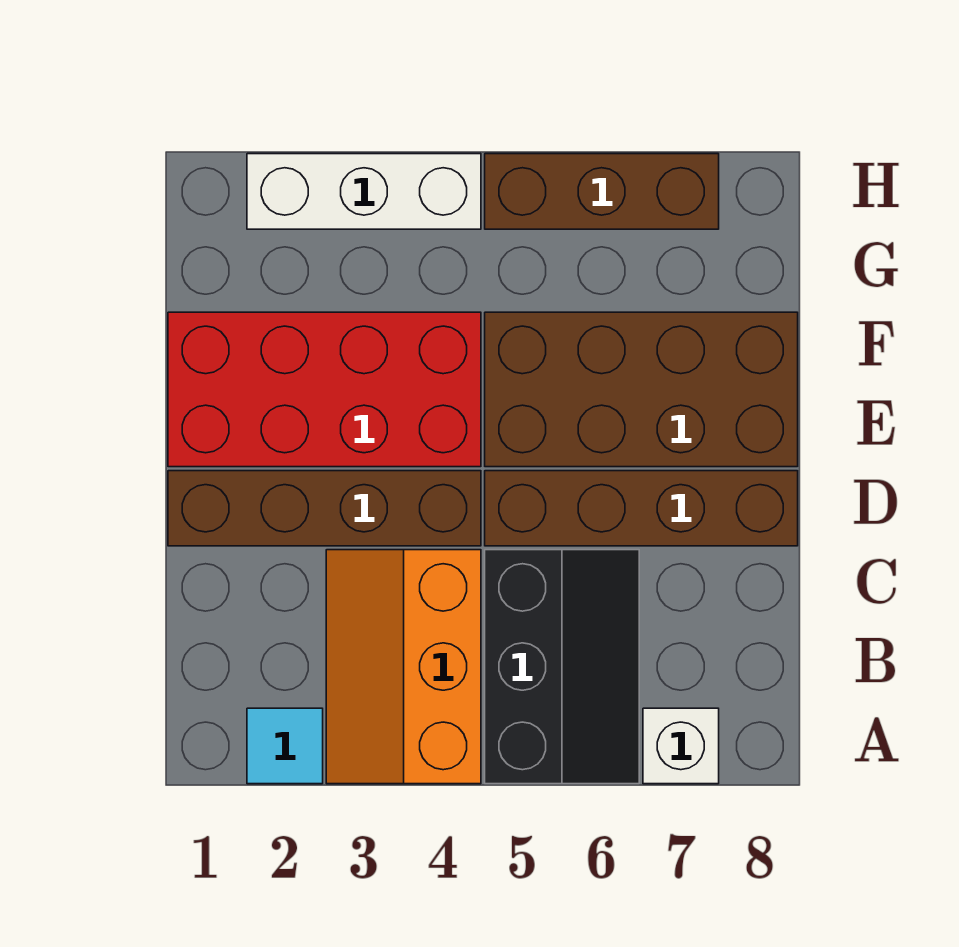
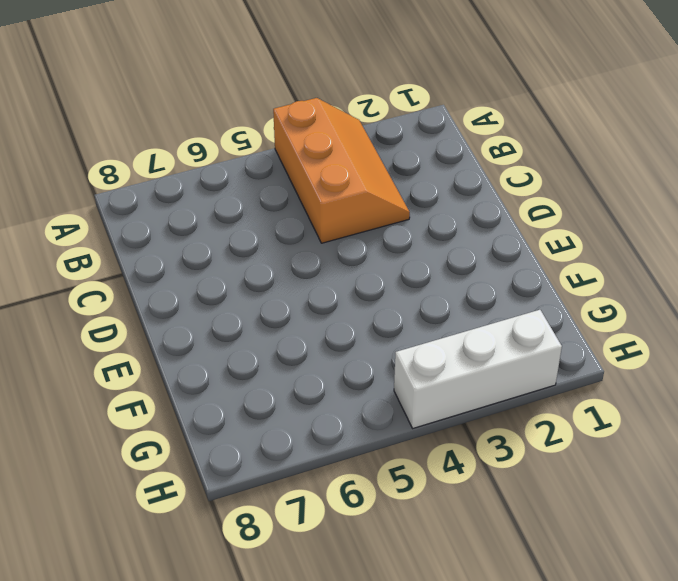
none -> cyan tile A2 level 1
none -> black slope A5:C6 level 1 top 5

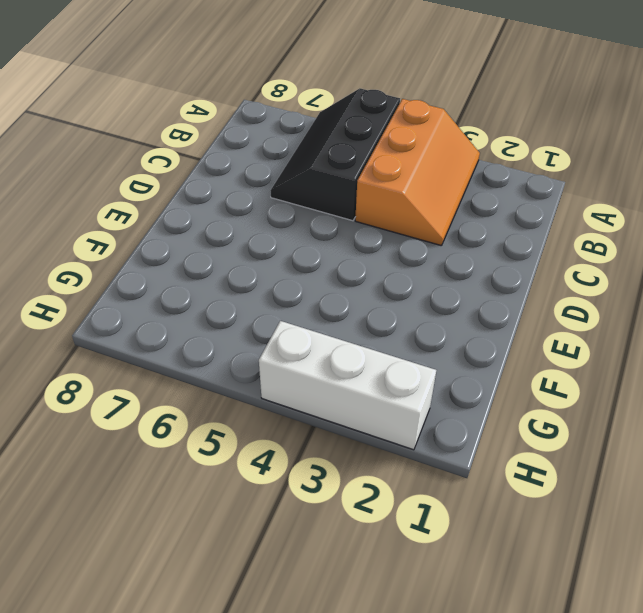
none -> cyan tile A2 level 1
none -> white brick A7 level 1

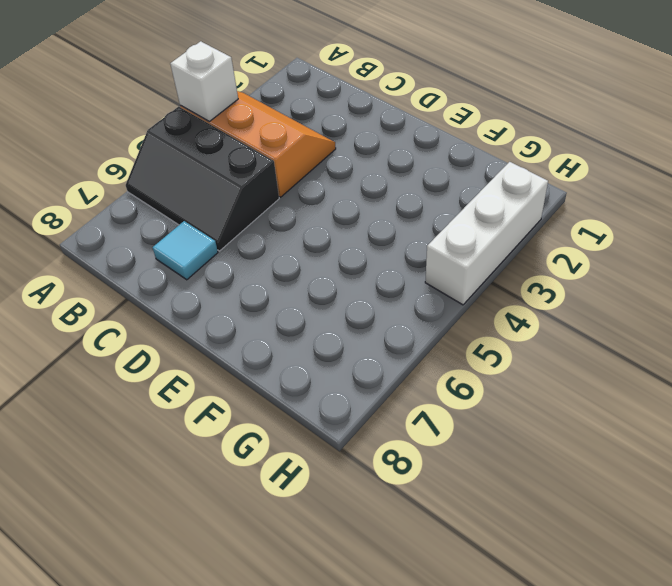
white brick A4 level 2 -> white brick A7 level 1
cyan tile C7 level 1 -> cyan tile A2 level 1
none -> brown brick D1:D4 level 1
none -> brown brick D5:D8 level 1

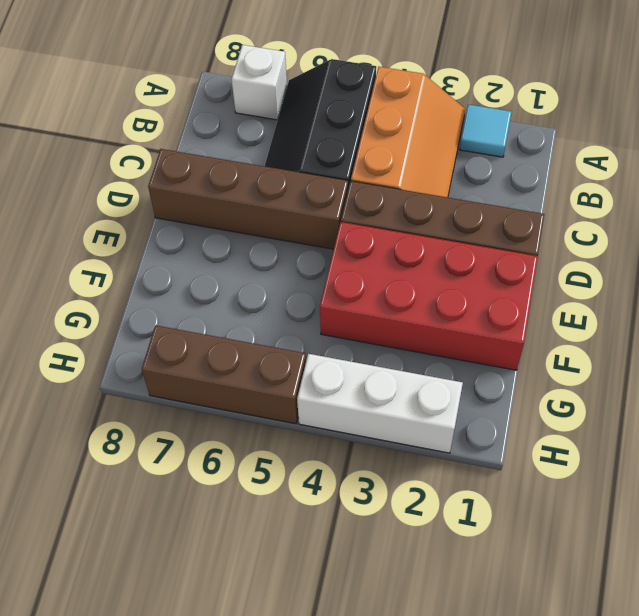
none -> brown brick E5:F8 level 1

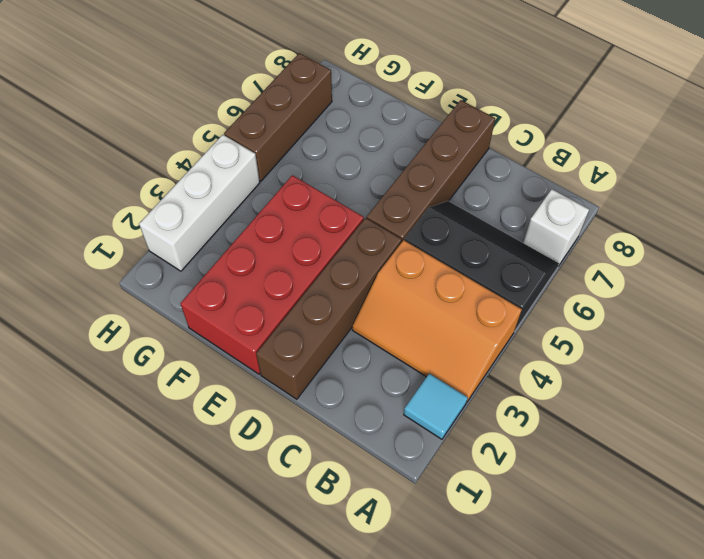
none -> brown brick E5:F8 level 1

